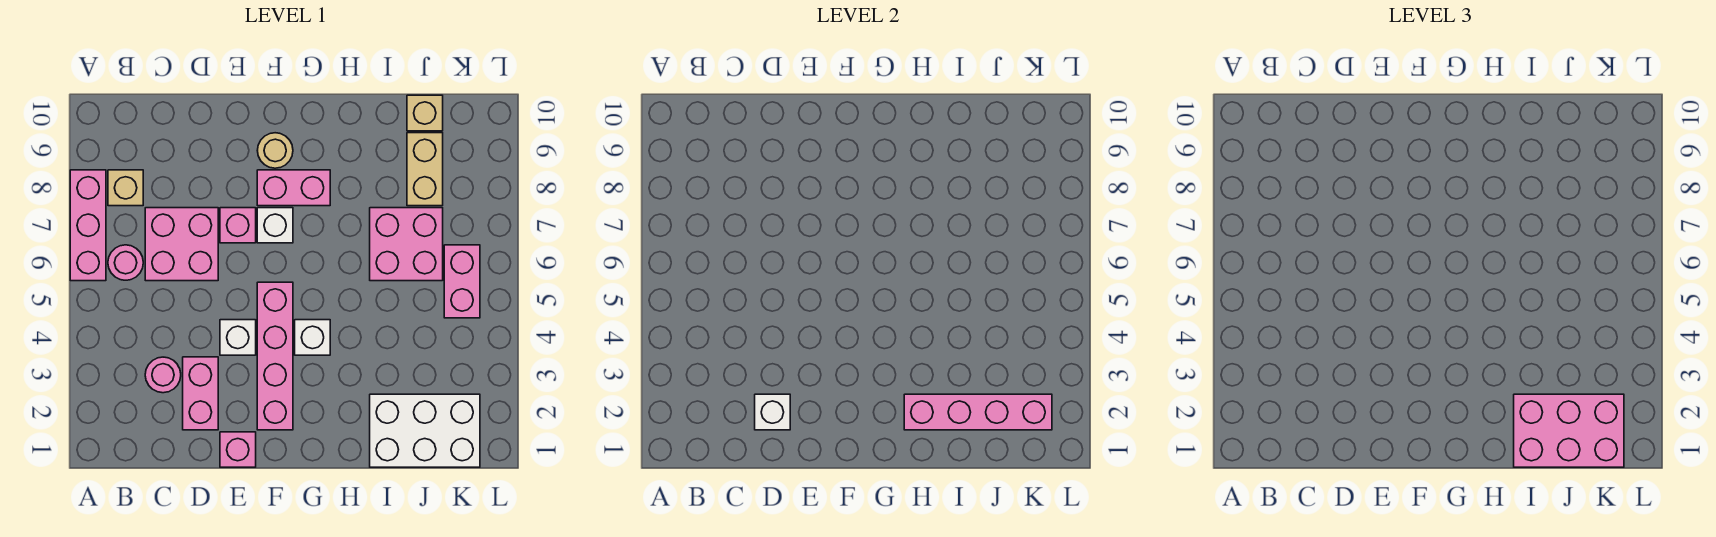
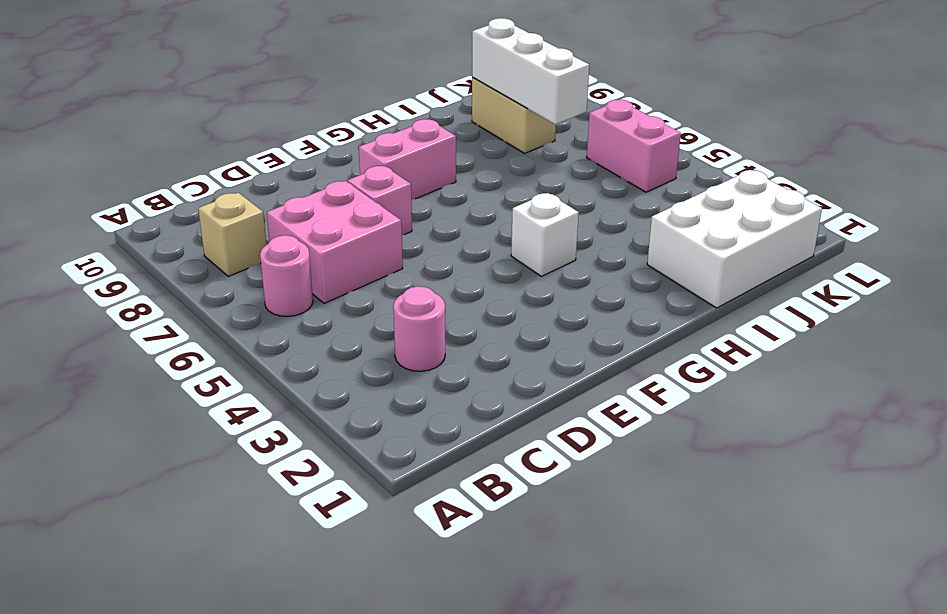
white brick J7:J9 level 2 -> none
none -> pink brick A6:A8 level 1
none -> pink brick D2:D3 level 1
none -> pink brick E1 level 1

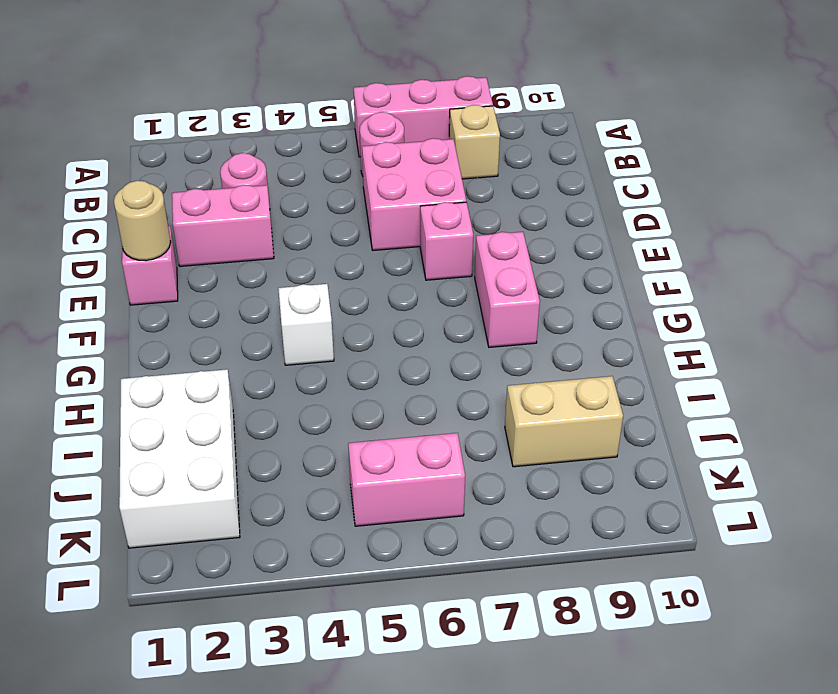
tan round brick E1 level 2 -> tan round brick F9 level 1
none -> white brick E4 level 1
none -> pink brick F2:F5 level 1
none -> white brick F7 level 1

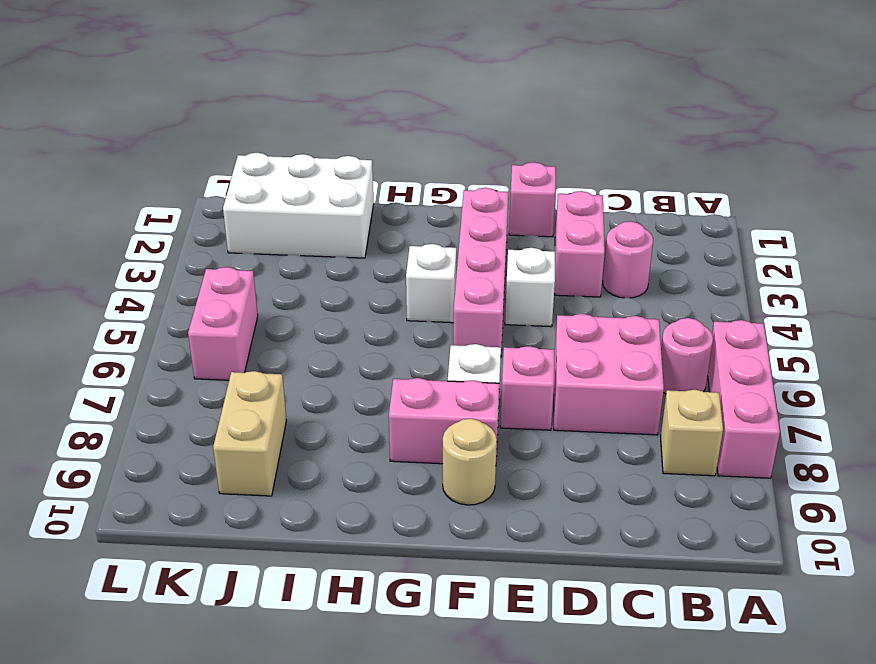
none -> pink brick I6:J7 level 1
none -> tan brick J10 level 1
none -> white brick D2 level 2

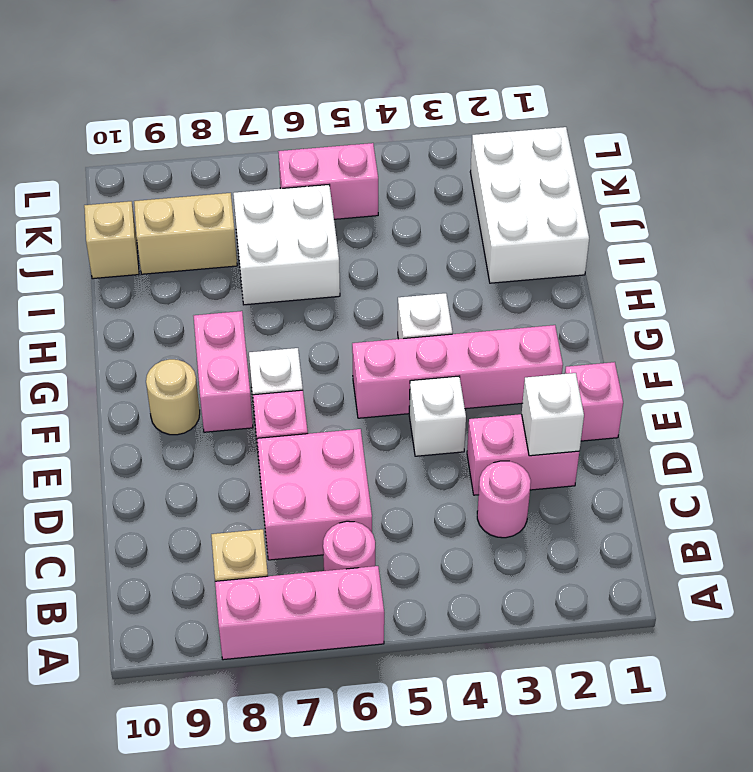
white brick I6:J7 level 1 -> pink brick I6:J7 level 1
none -> pink brick H2:K2 level 2
none -> pink brick I1:K2 level 3

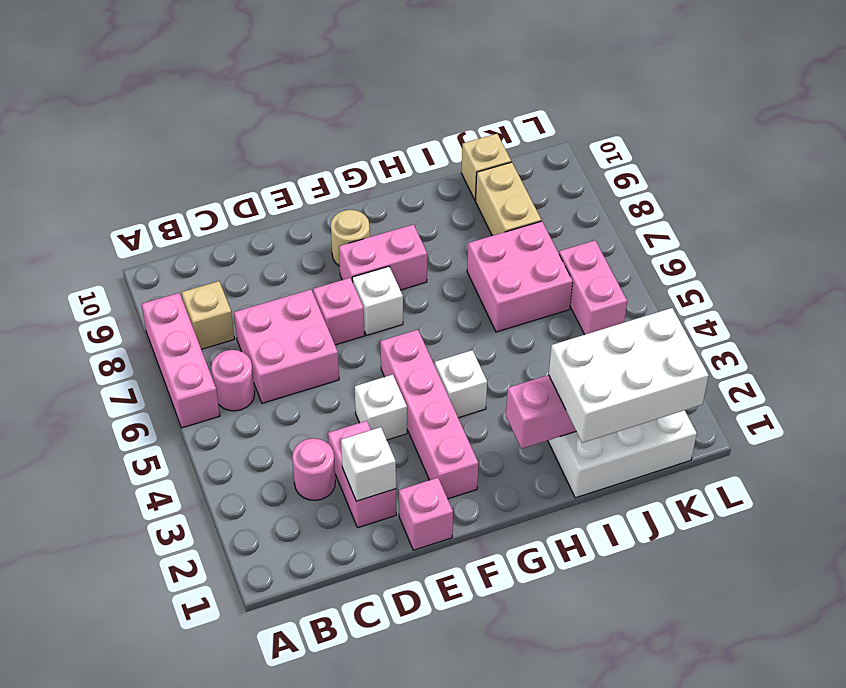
white brick I1:K2 level 3 -> pink brick I1:K2 level 3

